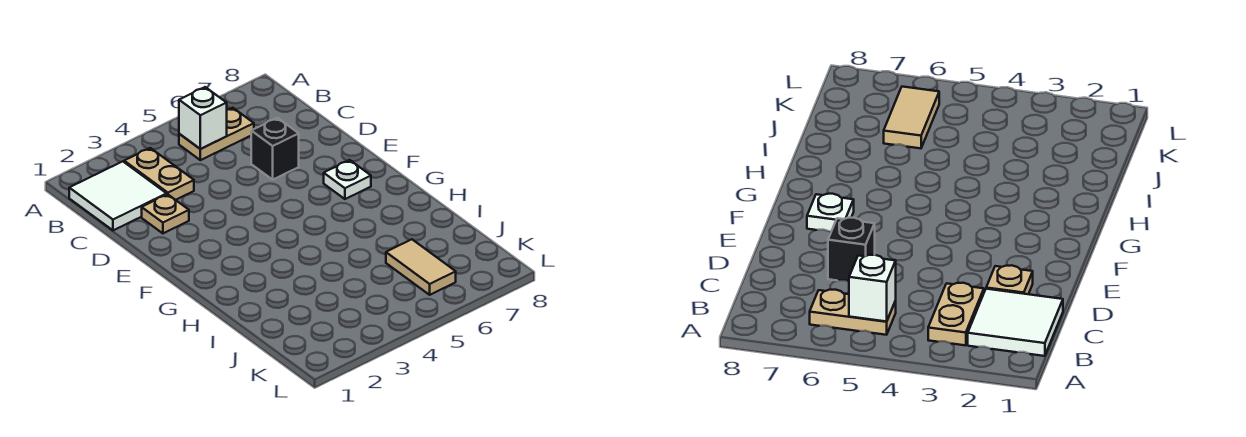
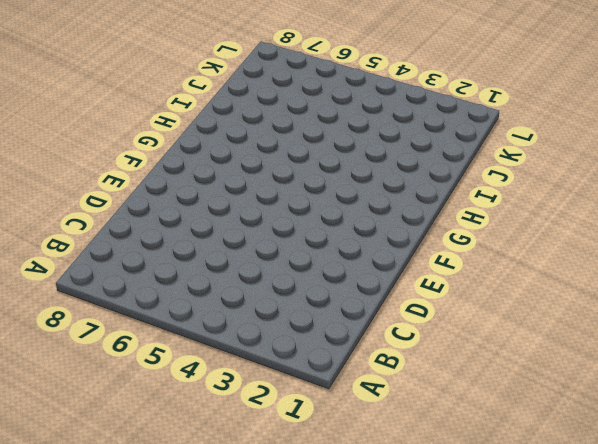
none -> white tile B1:C2 level 1
none -> tan plate B3:C3 level 1

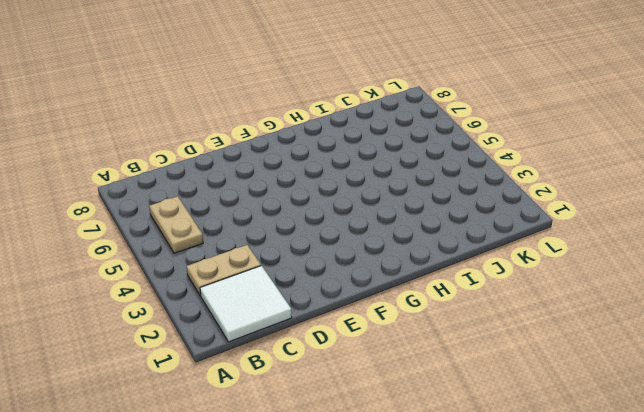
none -> tan plate D2 level 1
none -> black brick D6 level 1

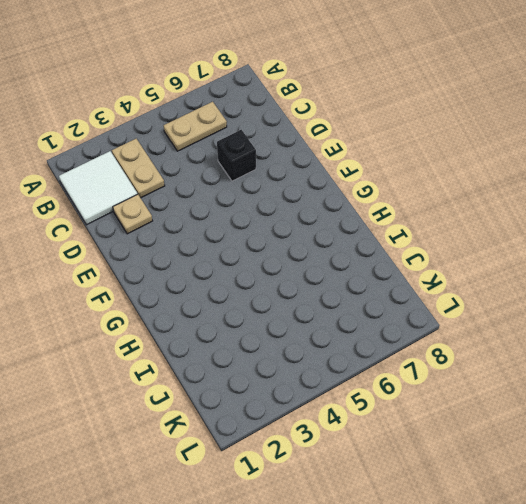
none -> white plate F7 level 1
none -> tan tile J6:K6 level 1

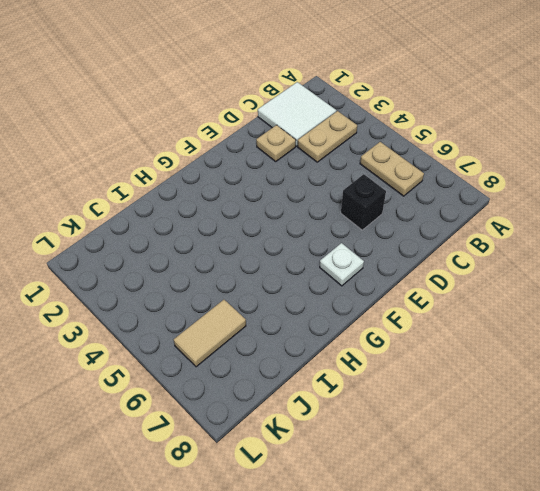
none -> white brick B5 level 2

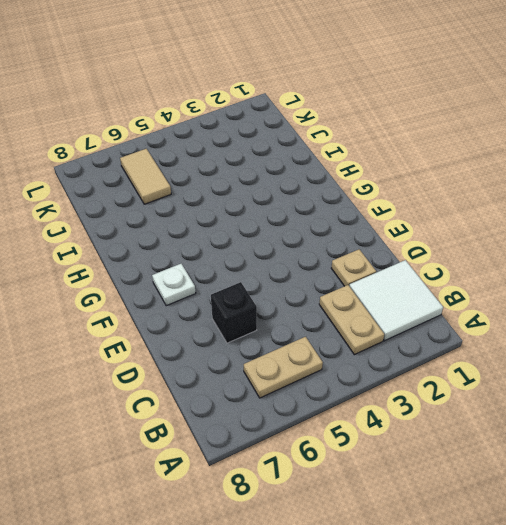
none -> white brick B5 level 2

